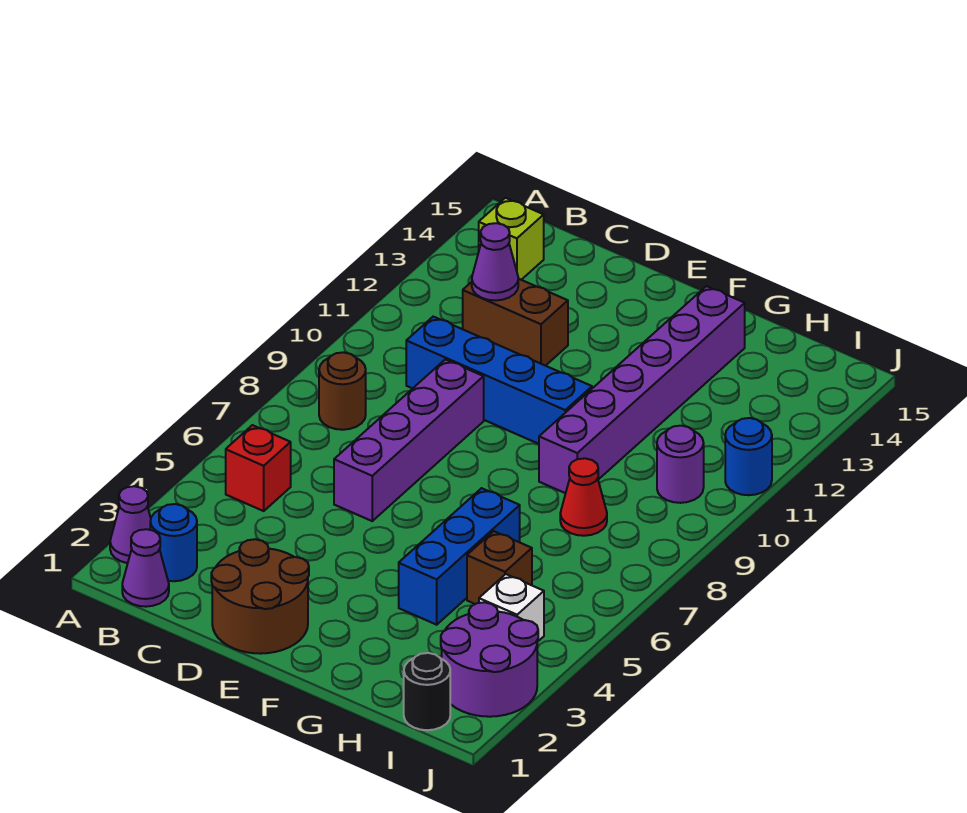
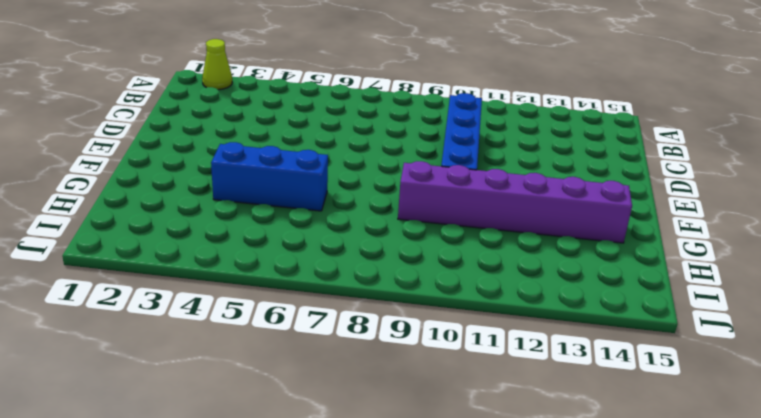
lime cone A2 level 1 -> purple cone A2 level 1
none -> purple cone B1 level 1
none -> blue round brick B2 level 1
none -> red brick B5 level 1

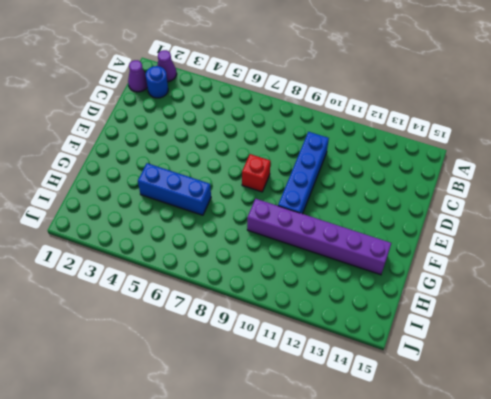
red brick E8 level 1 -> red brick B5 level 1
none -> brown round brick B8 level 1
none -> lime brick B14 level 1
none -> brown brick C12:D12 level 1

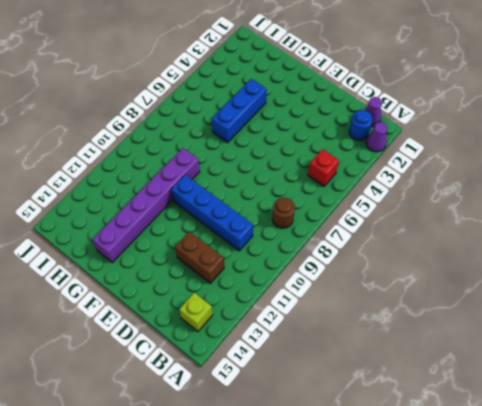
none -> brown round brick D1:E2 level 1
none -> purple brick D6:D9 level 1
none -> brown brick H5 level 1

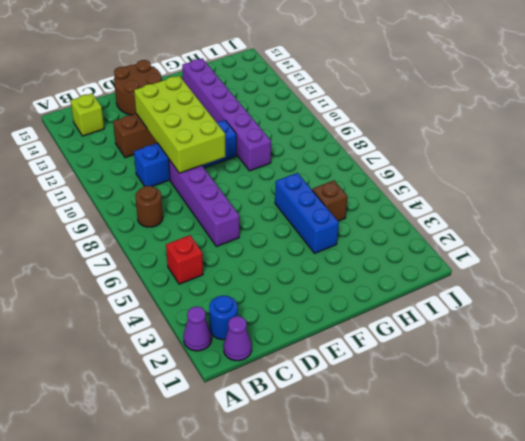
lime brick D9:E12 level 2 -> none
brown round brick D14:E15 level 1 -> brown round brick D1:E2 level 1
none -> red cone H8 level 1
none -> black round brick I1 level 1
none -> purple round brick I2:J3 level 1

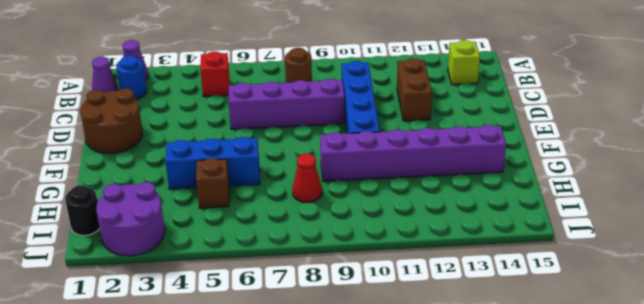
none -> white brick I4 level 1
none -> purple round brick I10 level 1
none -> blue round brick J11 level 1

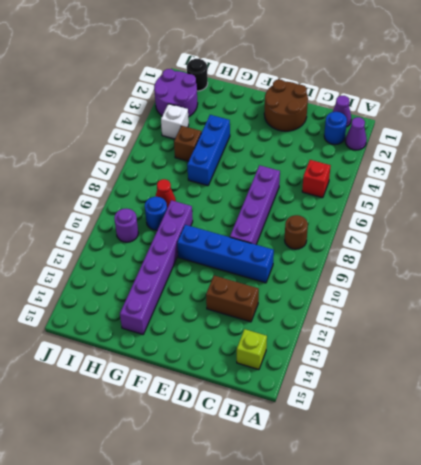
blue round brick H9 level 1 -> blue round brick J11 level 1
none -> purple cone C12 level 2

